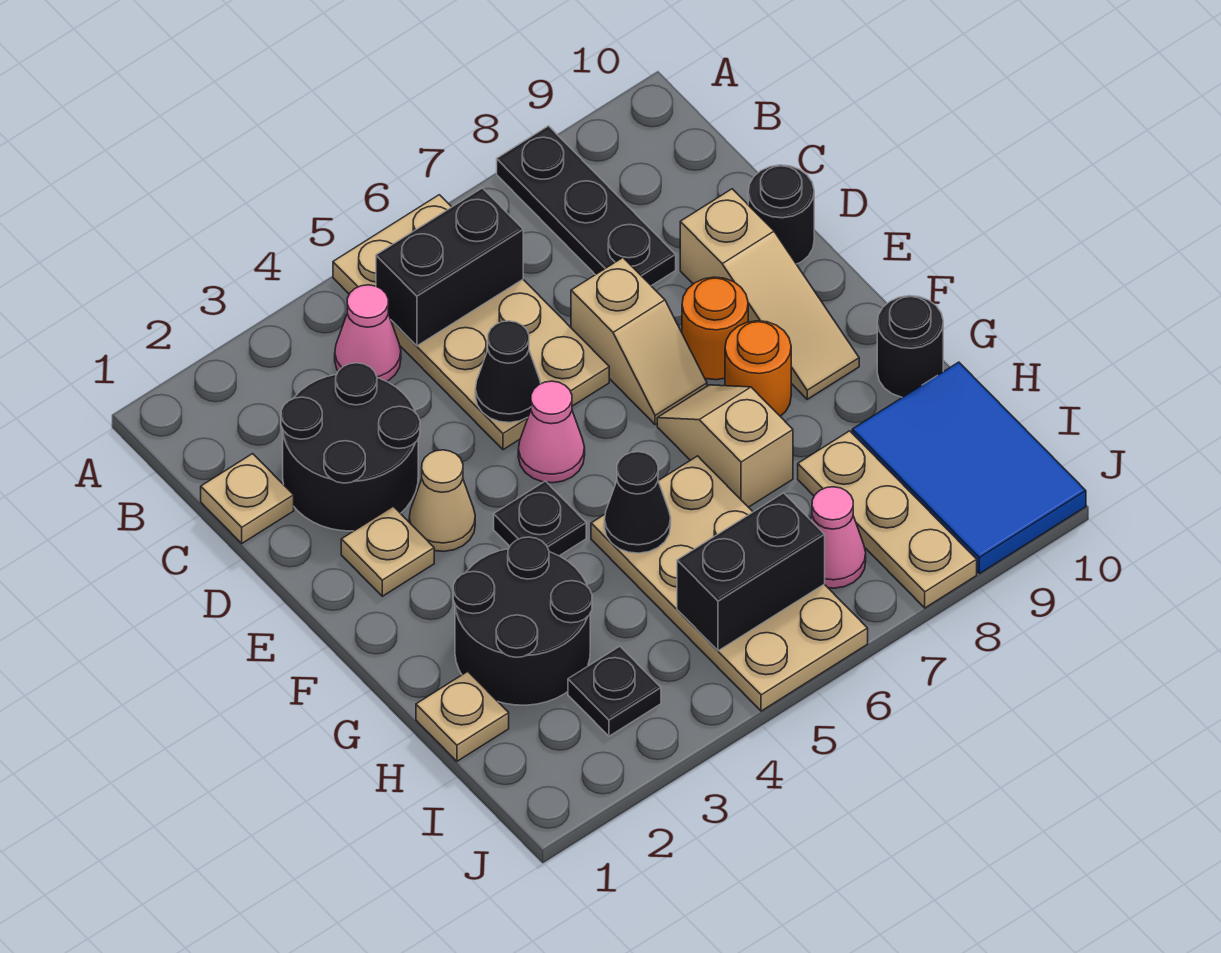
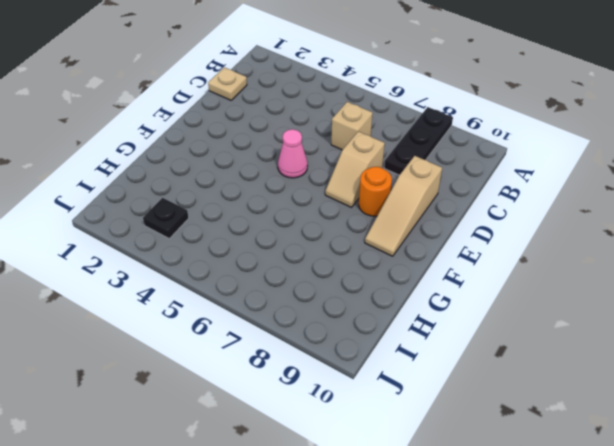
tan brick C6 level 1 -> tan plate A5:D6 level 1
none -> pink cone B4 level 1
none -> black round brick C2:D3 level 1
none -> black round brick D10 level 1

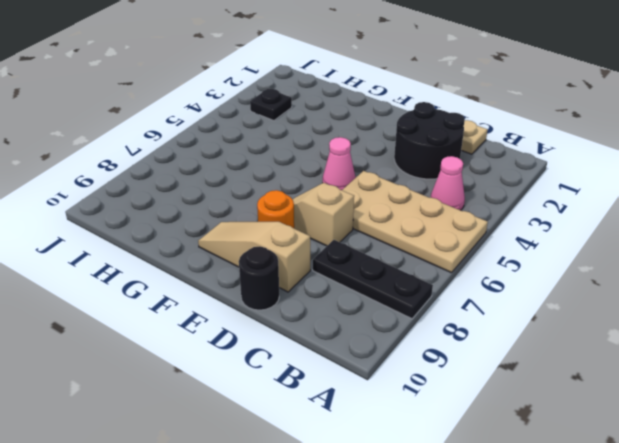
none -> tan plate E2 level 1
none -> tan cone E3 level 1
none -> black plate F4 level 1

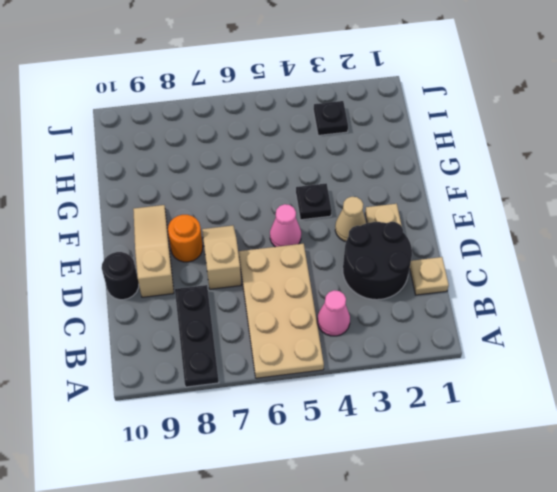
none -> tan slope F7:G7 level 1 top G
none -> orange round brick F8 level 1
none -> black round brick G2:H3 level 1

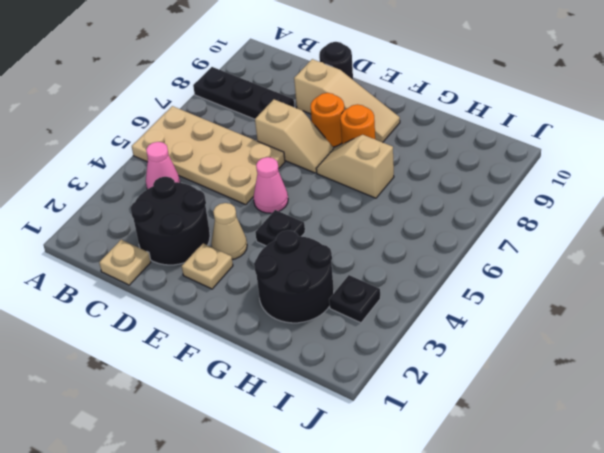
none -> tan plate G5:J6 level 1
none -> black round brick G10 level 1
none -> tan plate H1 level 1

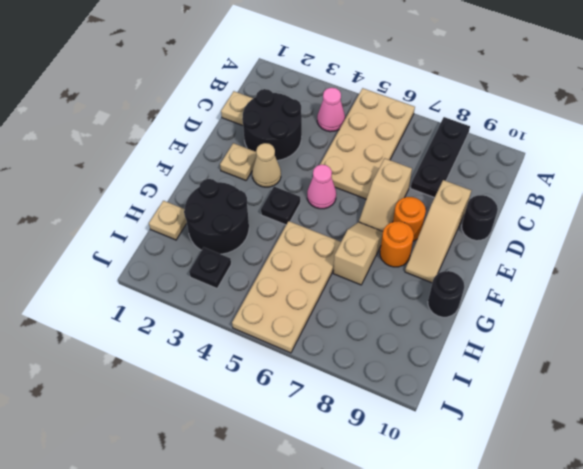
none -> tan plate H8:J8 level 1
none -> blue tile H9:J10 level 1
none -> pink cone I7 level 1

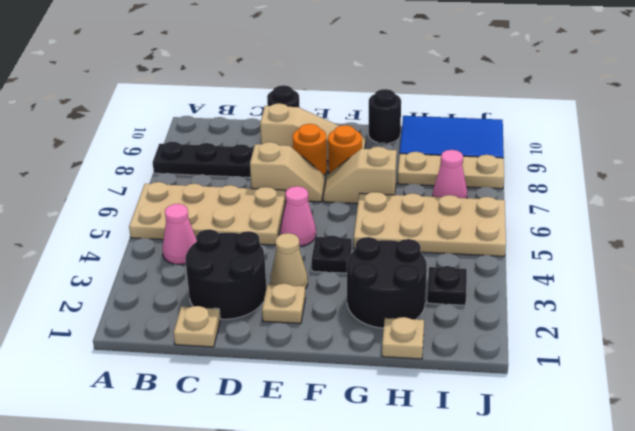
none -> black brick B5:B6 level 2
none -> black cone D5 level 2
none -> black cone G5 level 2

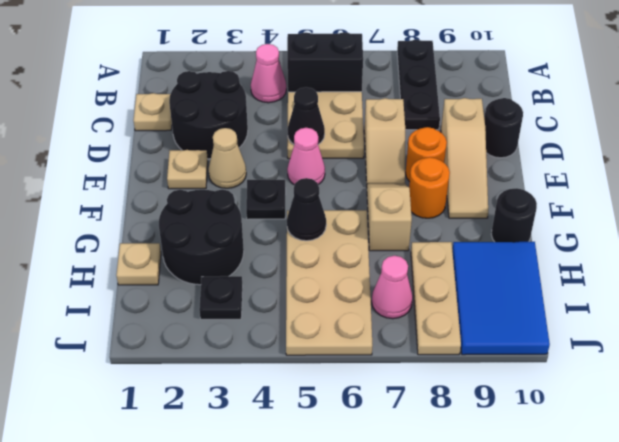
none -> black brick I5:I6 level 2

